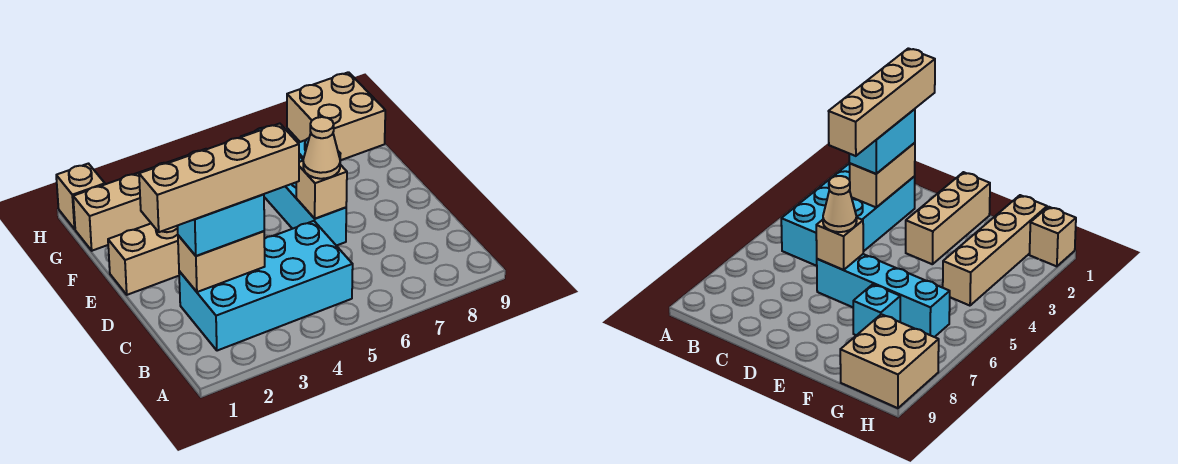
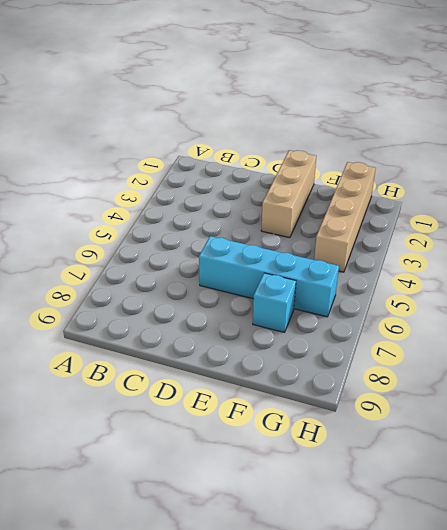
none -> cyan brick B2:C5 level 1
none -> tan brick G8:H9 level 1
none -> tan brick H1 level 1

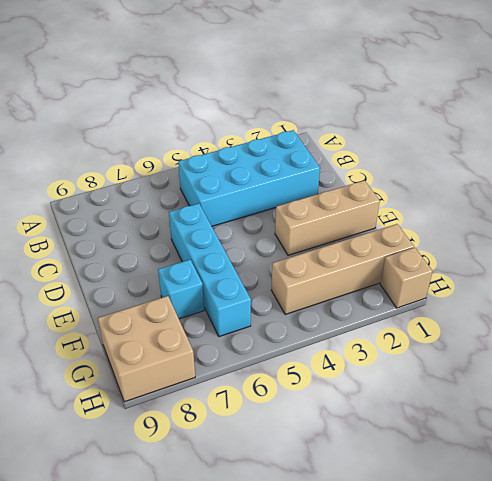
none -> tan brick C2:C3 level 2
none -> tan brick D6 level 2
none -> cyan brick C2:C3 level 3

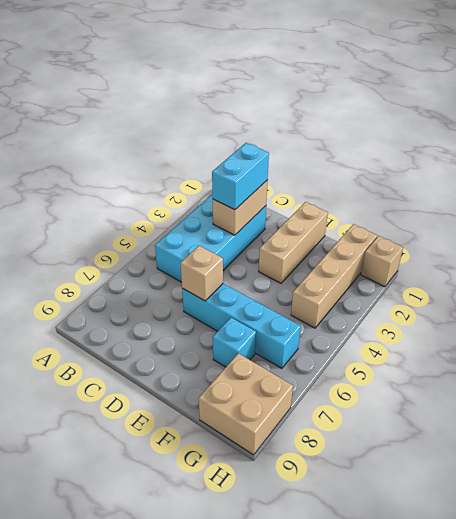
none -> tan cone D6 level 3
none -> tan brick C1:C4 level 4

